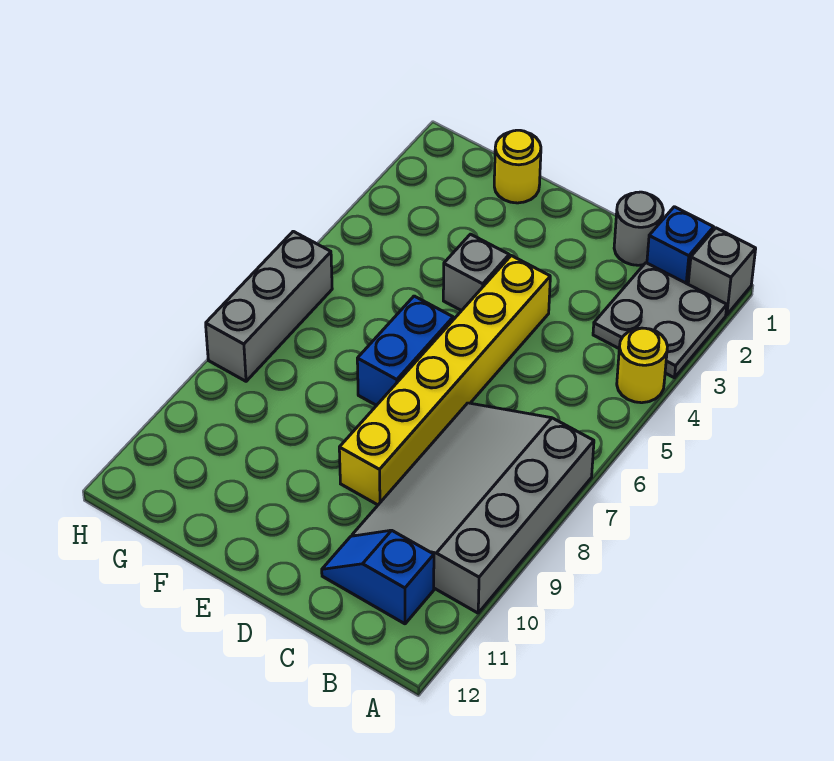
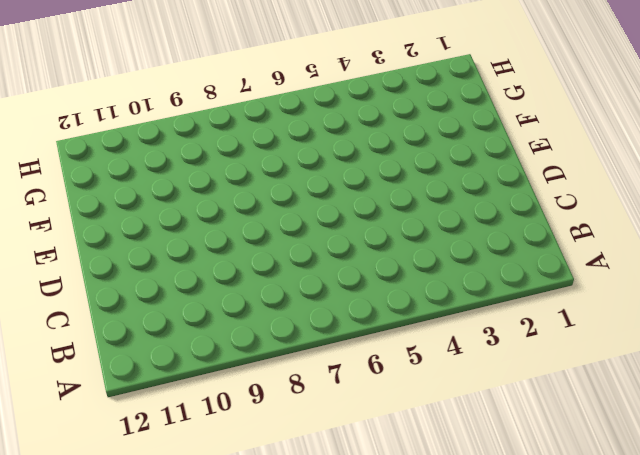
none -> grey brick A1 level 1
none -> grey plate A2:B3 level 1
none -> yellow round brick A4 level 1

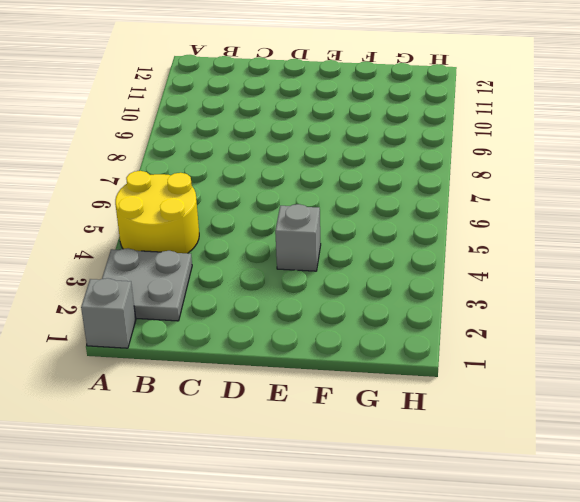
yellow round brick A4:B5 level 1 -> yellow round brick A4 level 1
none -> grey slope A7:C10 level 1 top A
none -> blue brick B1 level 1
none -> blue slope B11:C11 level 1 top B

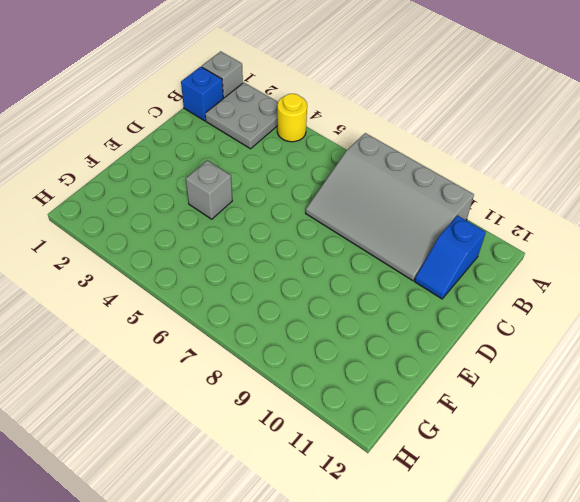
none -> grey round brick C1 level 1
none -> yellow brick D4:D9 level 1
none -> blue brick E6:E7 level 1

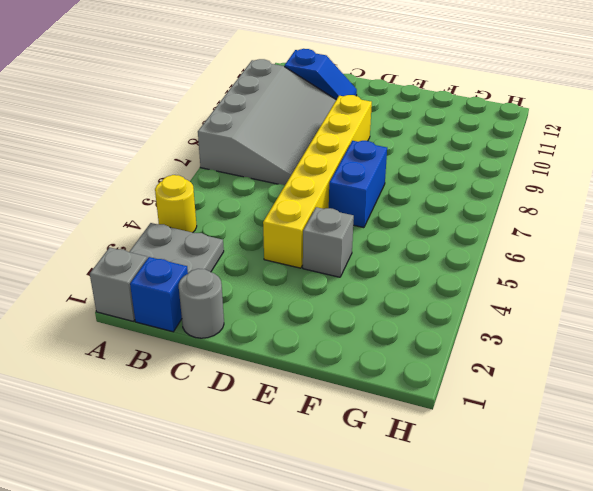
none -> yellow round brick F1 level 1
none -> grey brick H6:H8 level 1

